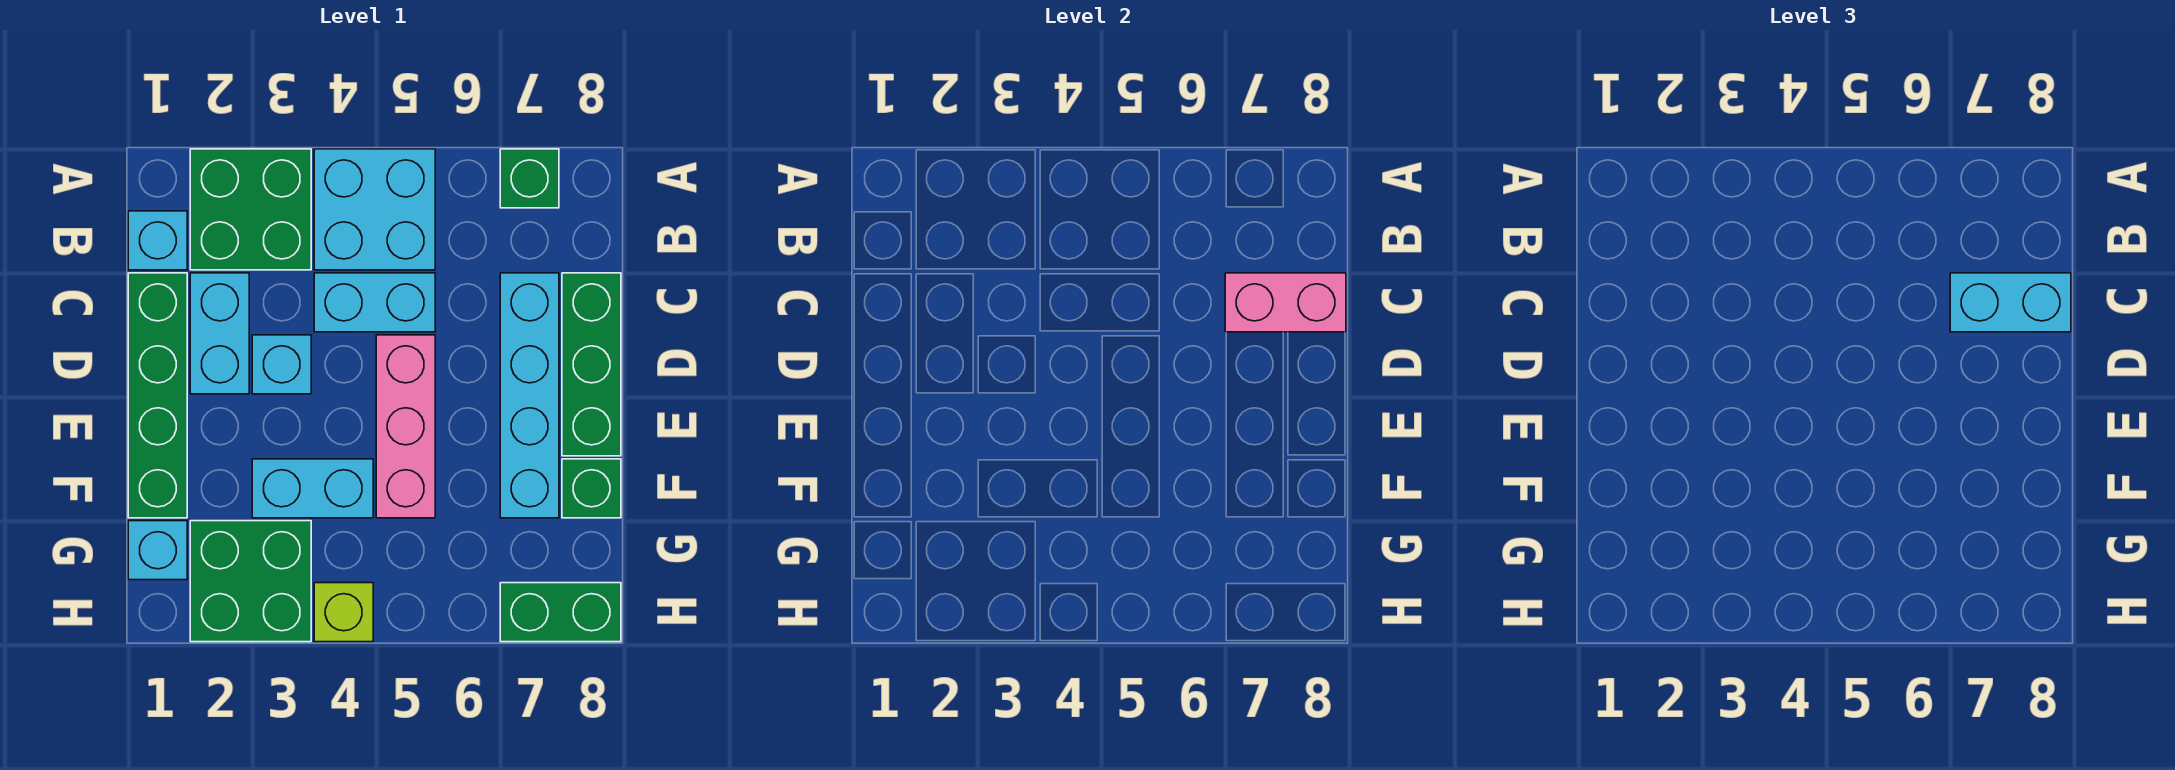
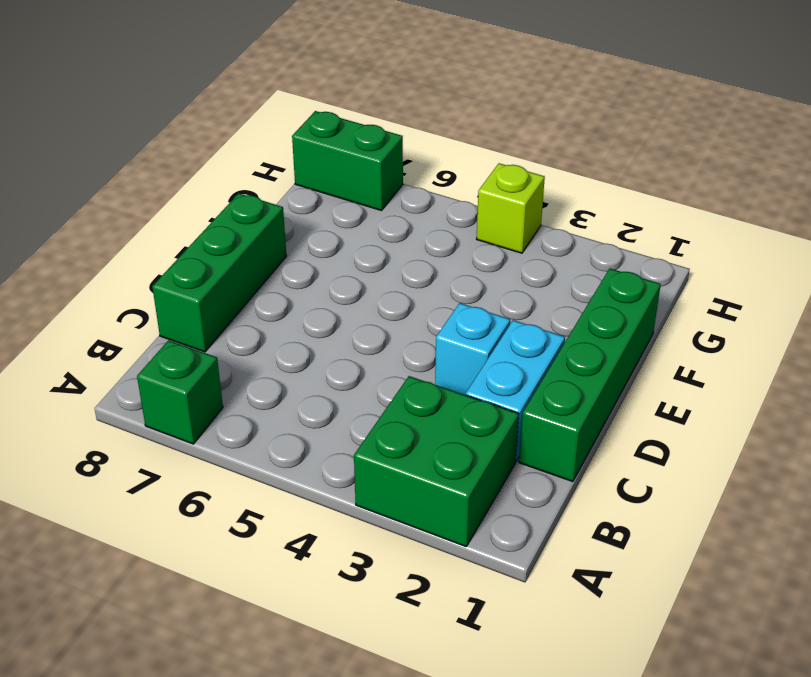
none -> cyan brick A4:B5 level 1
none -> cyan brick B1 level 1
none -> cyan brick C4:C5 level 1

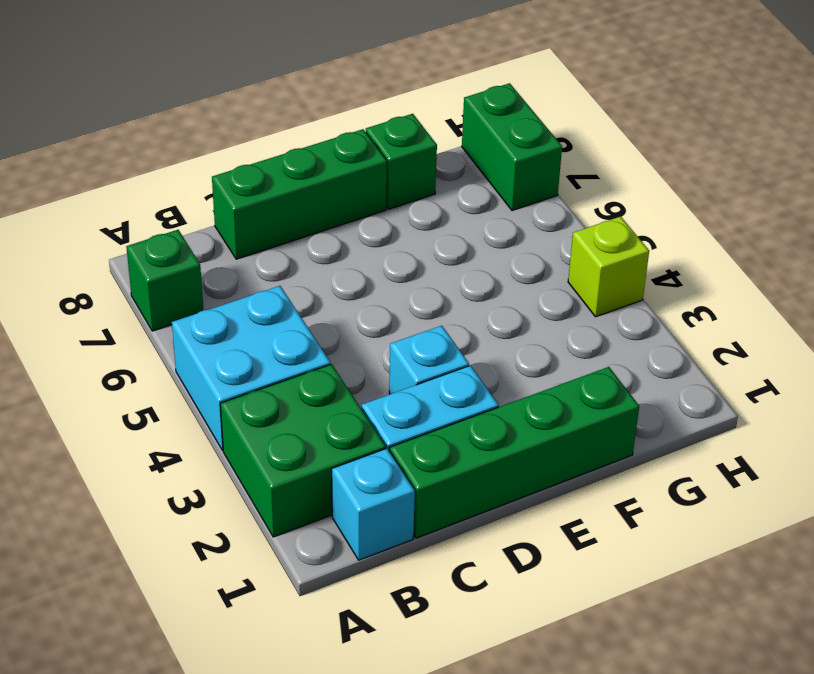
none -> cyan brick C4:C5 level 1
none -> cyan brick C7:F7 level 1
none -> pink brick D5:F5 level 1

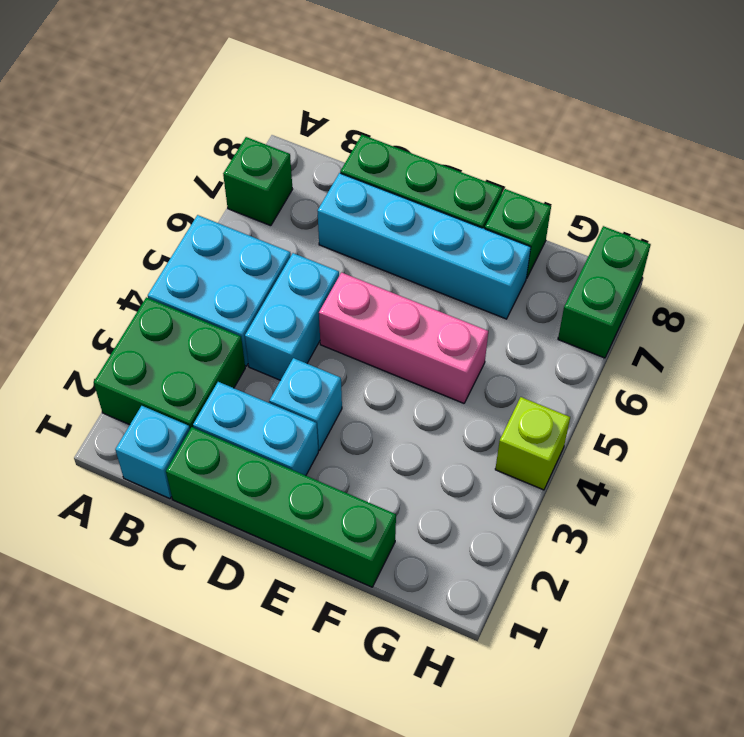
none -> cyan brick F3:F4 level 1
none -> cyan brick G1 level 1
none -> green brick G2:H3 level 1

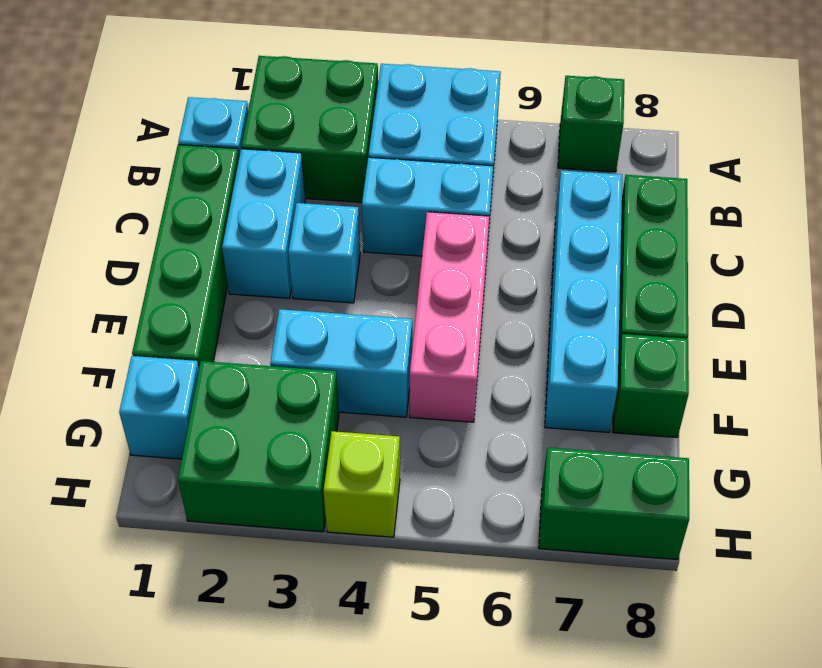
none -> pink brick C7:C8 level 2
none -> cyan brick C7:C8 level 3

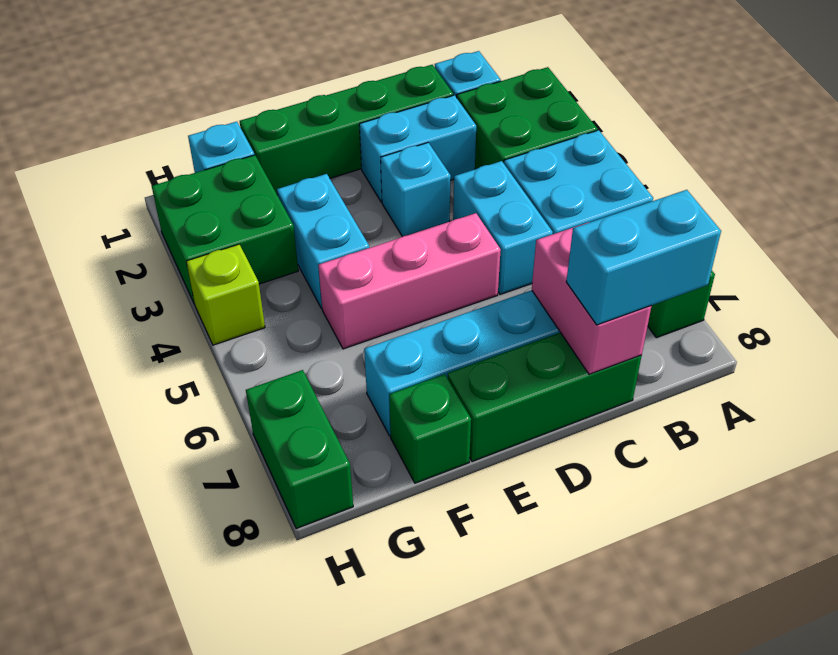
cyan brick B8:C8 level 3 -> cyan brick C7:C8 level 3

